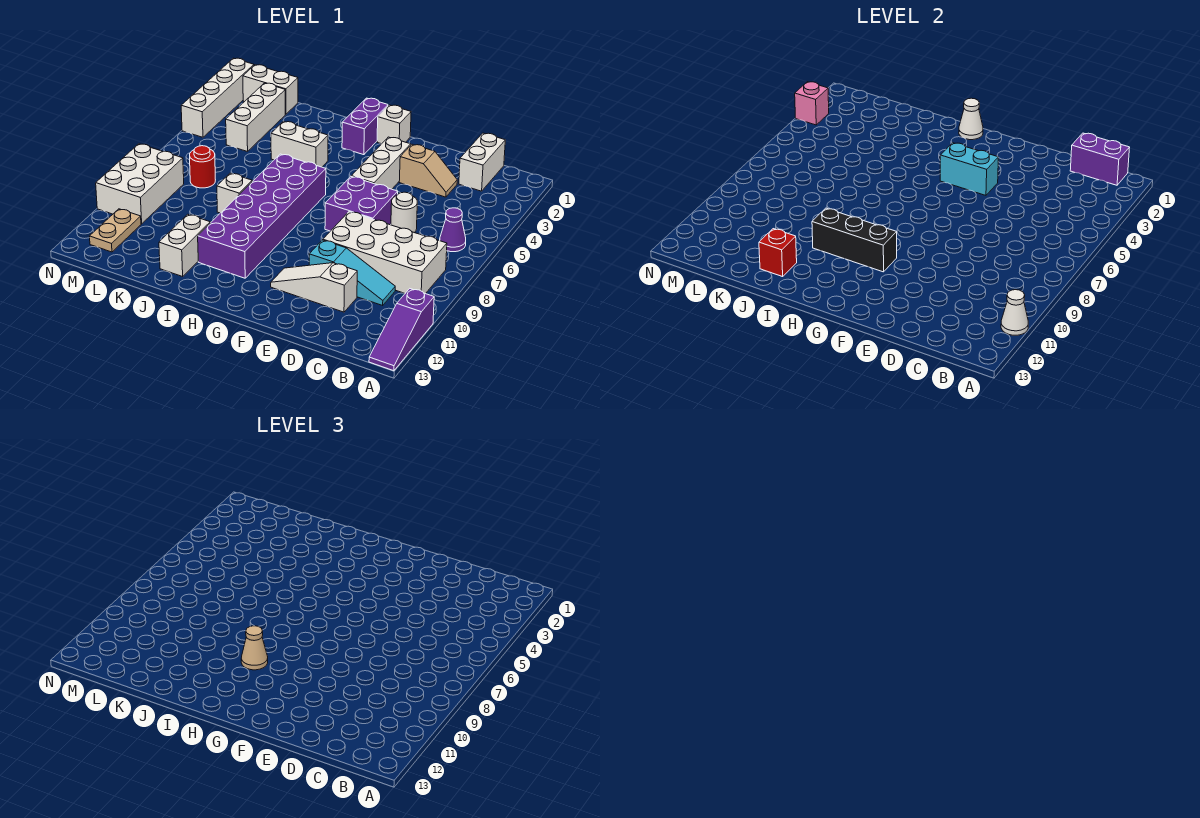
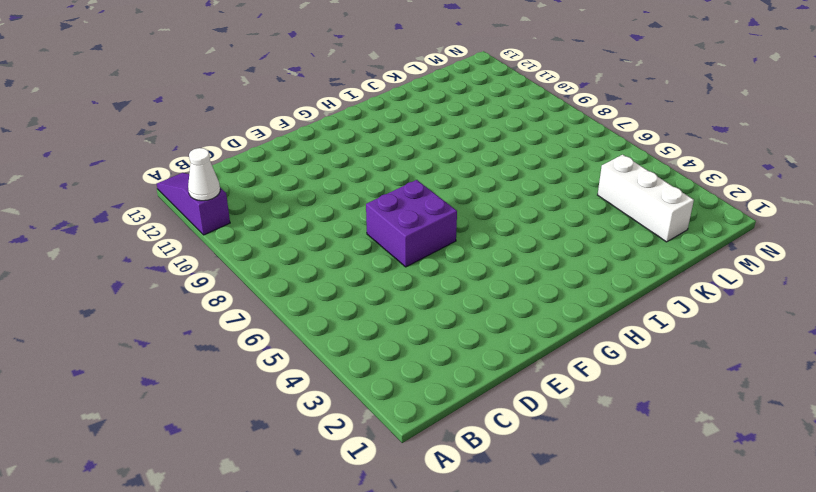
none -> purple cone B6 level 1
none -> white brick B8:E9 level 1
none -> white brick C1:C2 level 1
none -> cyan slope C10:E10 level 1 top E

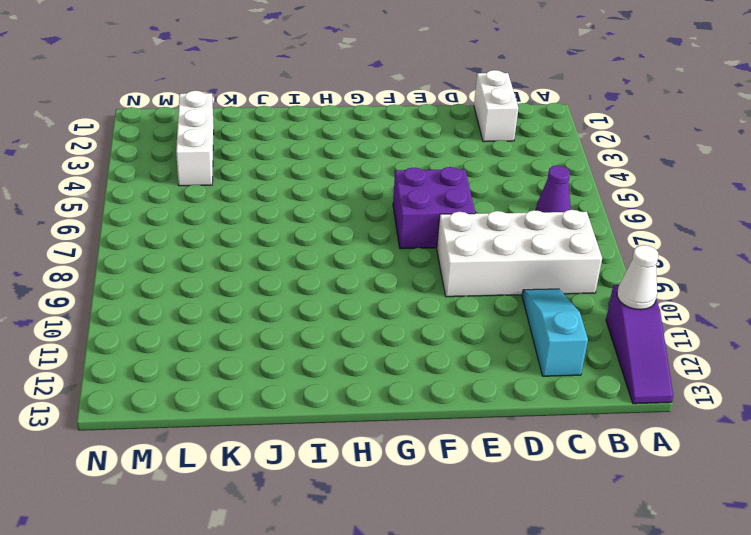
cyan slope C10:C12 level 1 top 12 -> cyan slope C10:E10 level 1 top E
none -> tan slope D3:E3 level 1 top E
none -> white round brick D6 level 1
none -> white slope D11:F11 level 1 top D
none -> white brick F3:F5 level 1

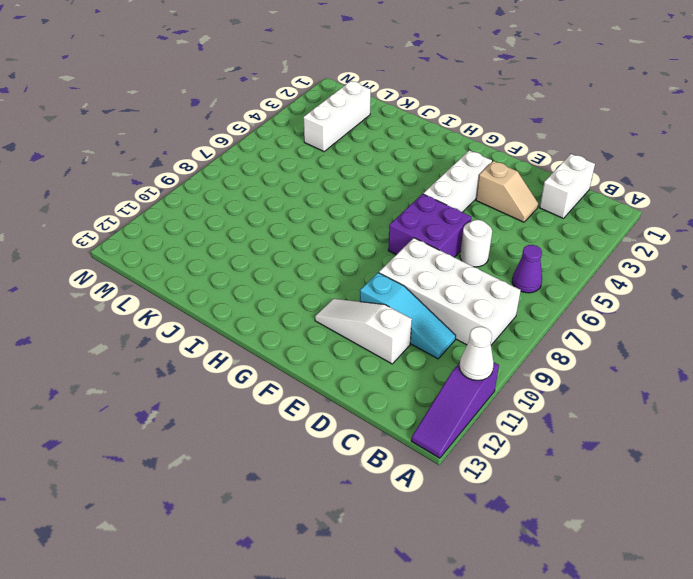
none -> white brick G1 level 1
none -> purple brick H1:H2 level 1
none -> purple brick H6:I11 level 1
none -> white brick I4:J4 level 1

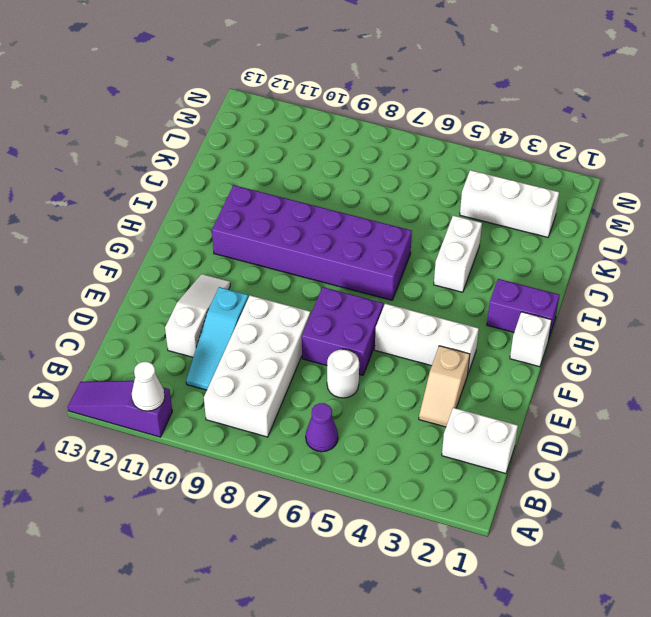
none -> white brick J8 level 1
none -> white brick J11:J12 level 1
none -> white brick L1:M1 level 1
none -> red round brick L7 level 1

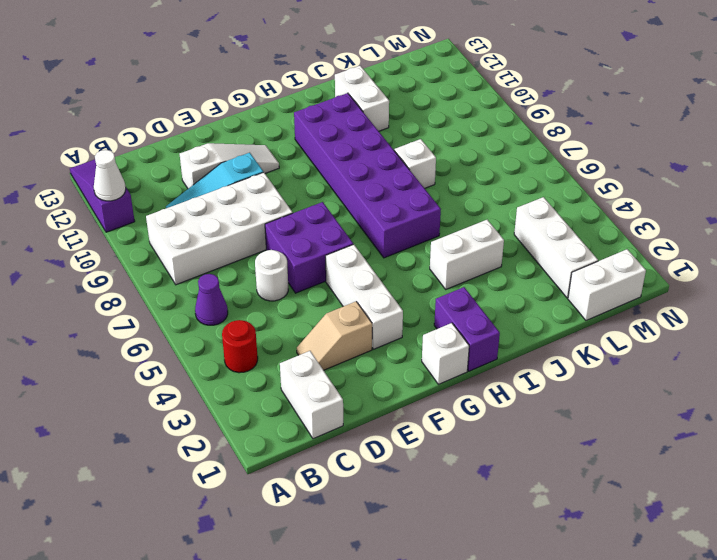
red round brick B4 level 1 -> red round brick L7 level 1
none -> white brick M8:N10 level 1
none -> tan plate M11:M12 level 1
none -> white brick N1:N4 level 1
none -> purple brick B1:C1 level 2

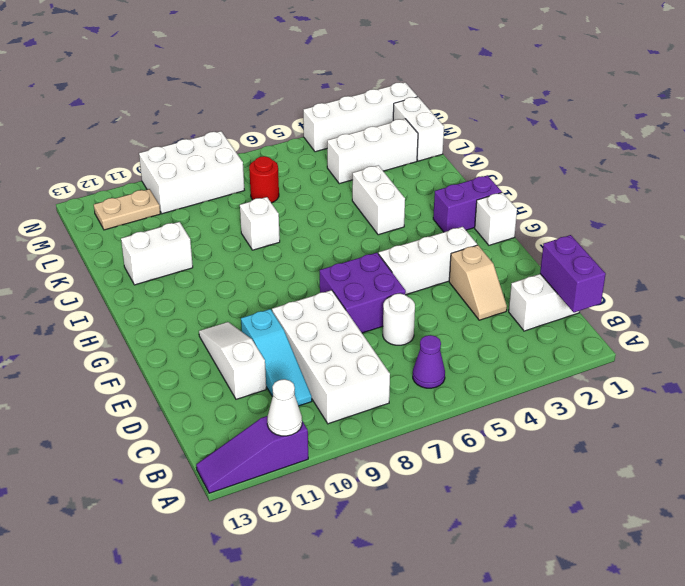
none -> purple brick H6:I11 level 1
none -> cyan brick F4:G4 level 2
none -> black brick G10:I10 level 2
none -> white cone H1 level 2

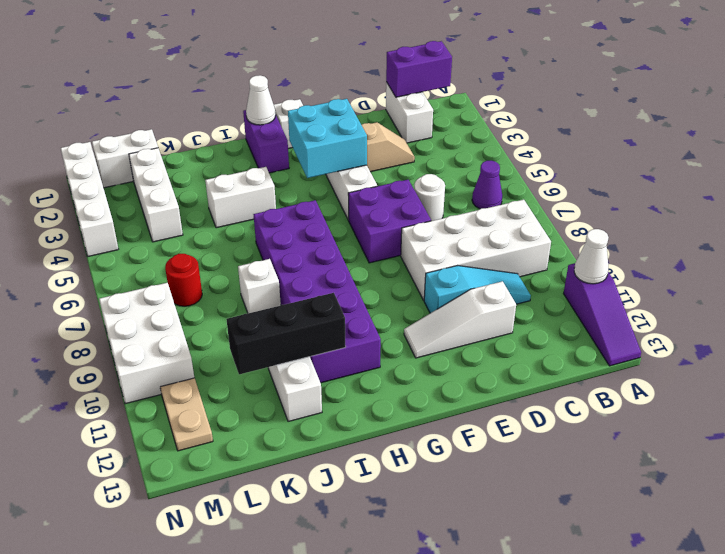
cyan brick F3:G4 level 2 -> cyan brick F4:G4 level 2
black brick I11:K11 level 2 -> black brick G10:I10 level 2
none -> red brick J12 level 2
none -> pink brick N3 level 2
none -> tan cone H10 level 3

